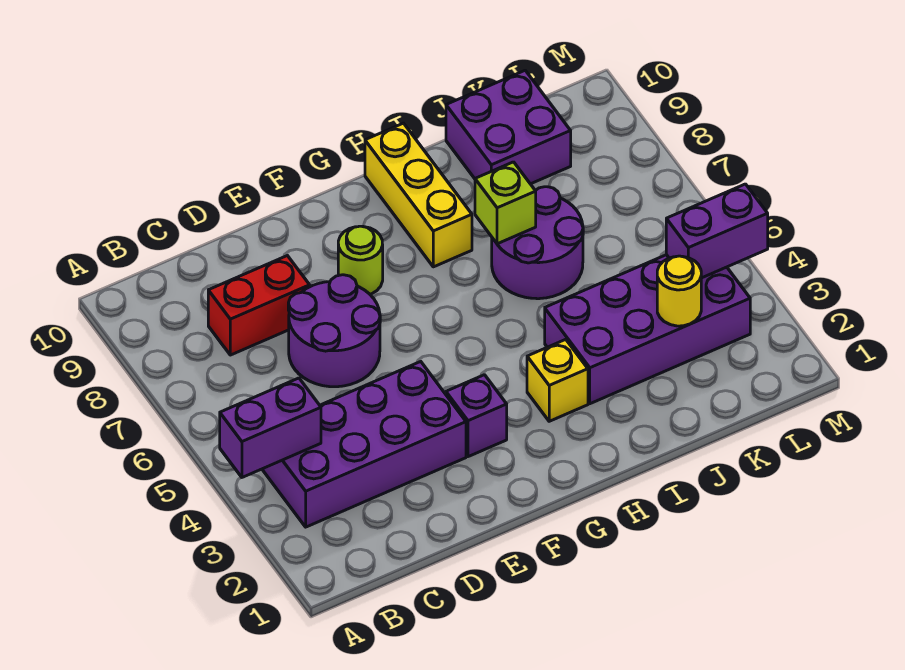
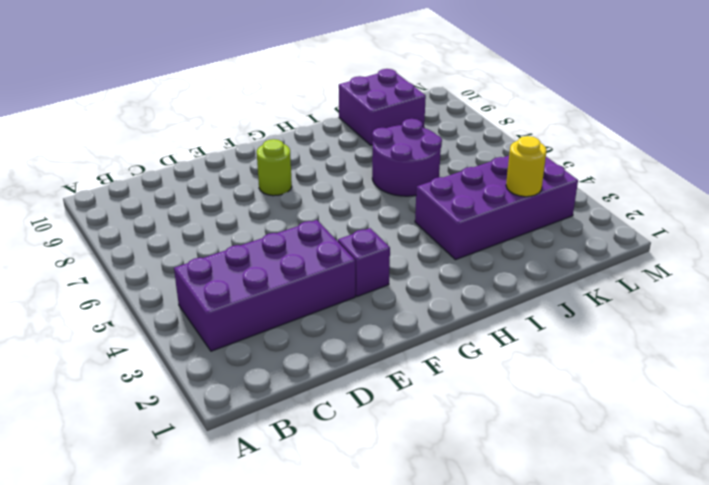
none -> red brick C8:D8 level 1
none -> purple round brick D6:E7 level 1
none -> yellow brick H3 level 1

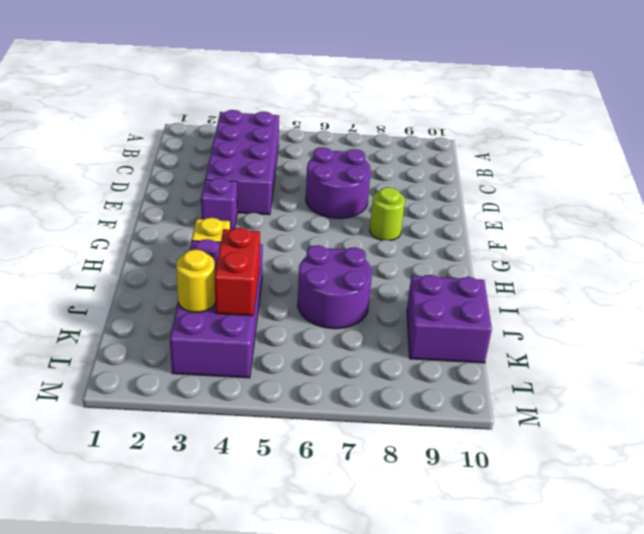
red brick J4:K4 level 2 -> red brick C8:D8 level 1
none -> yellow brick H8:H10 level 1
none -> purple brick A4:B4 level 2
none -> lime brick I7 level 2

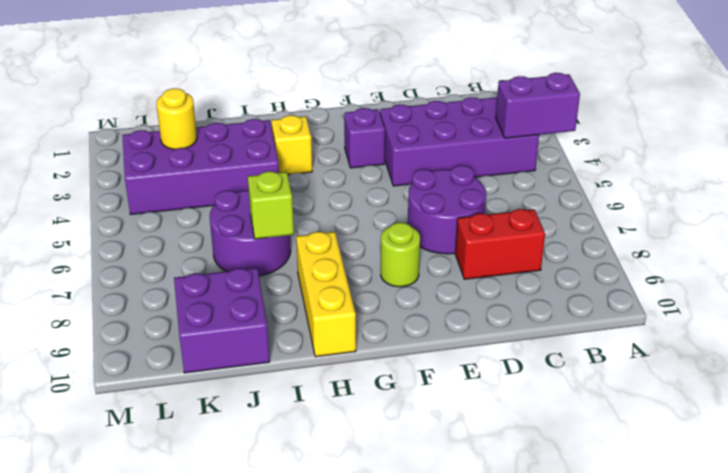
none -> purple brick L4:M4 level 2

